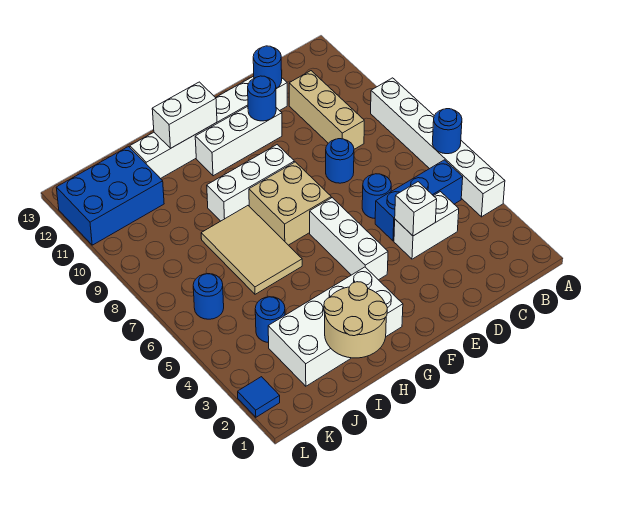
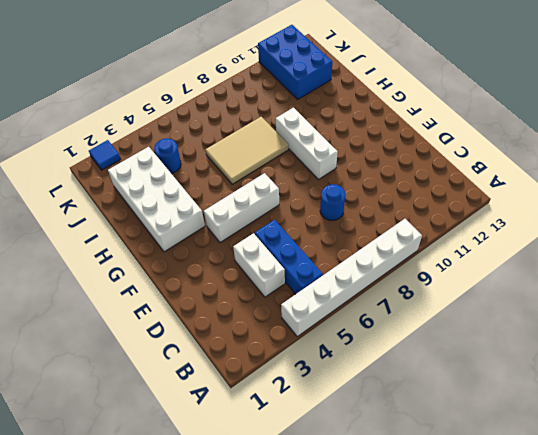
none -> tan brick C9:C11 level 1
none -> blue round brick D6 level 1
none -> white brick D12:I12 level 1

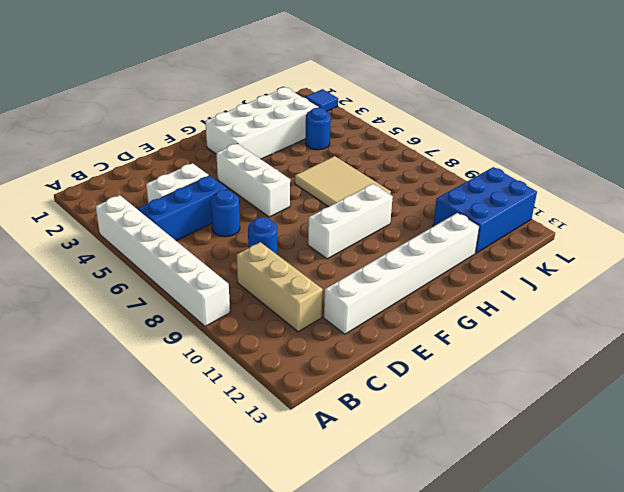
none -> white brick E11:G11 level 1
none -> tan brick F7:G8 level 1
none -> blue round brick K6 level 1

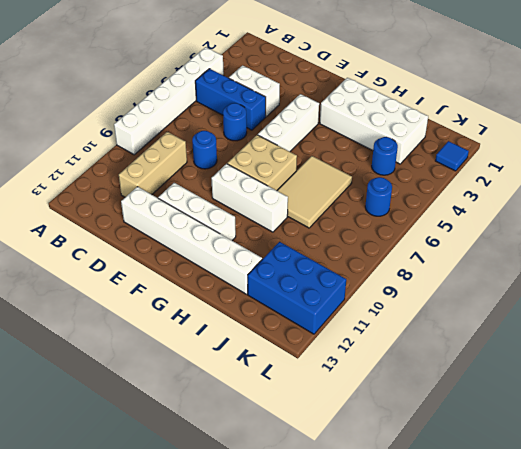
none -> blue round brick A6 level 2
none -> white brick D4 level 2
none -> blue round brick D12 level 2

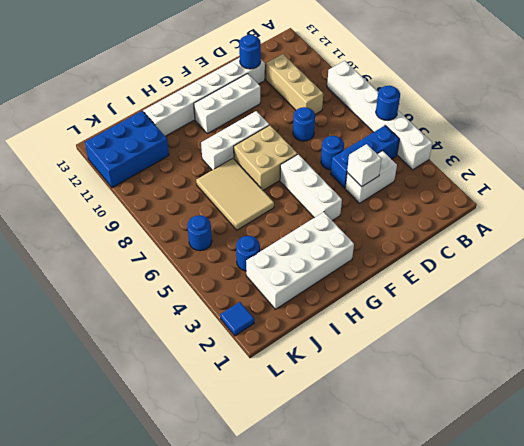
none -> blue round brick E11 level 2
none -> white brick G12:H12 level 2
none -> tan round brick H1:I2 level 2

